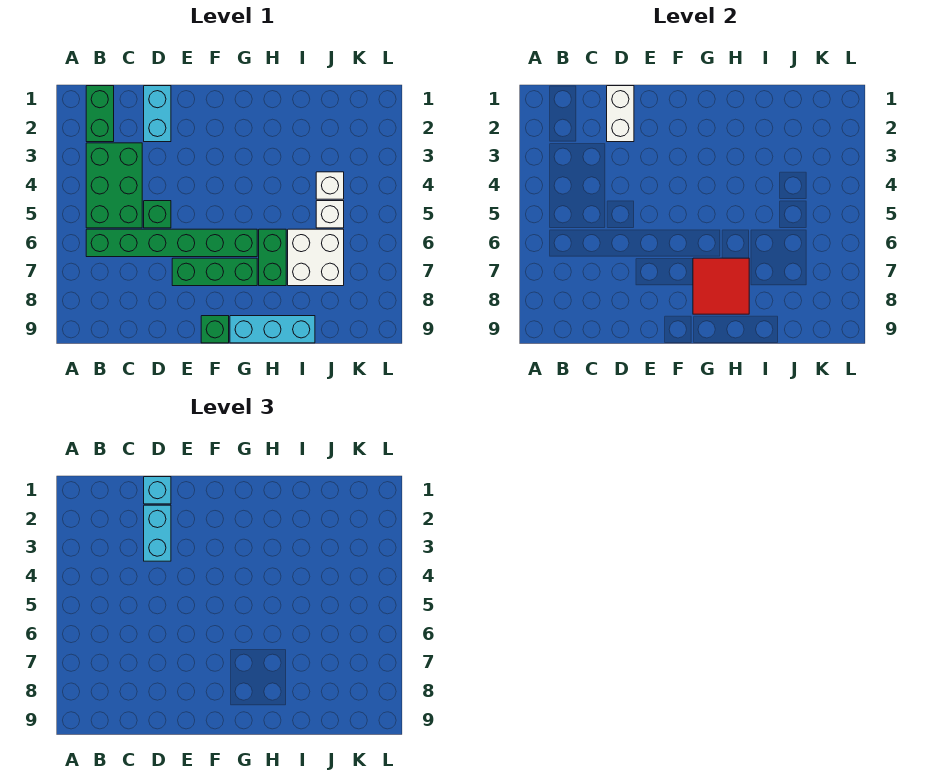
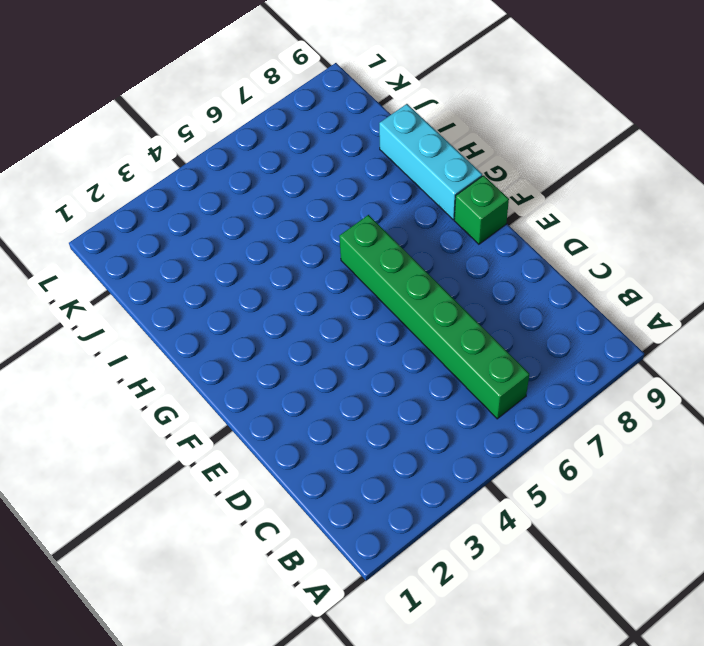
none -> green brick B1:B2 level 1
none -> green brick B3:C5 level 1
none -> cyan brick D1:D2 level 1

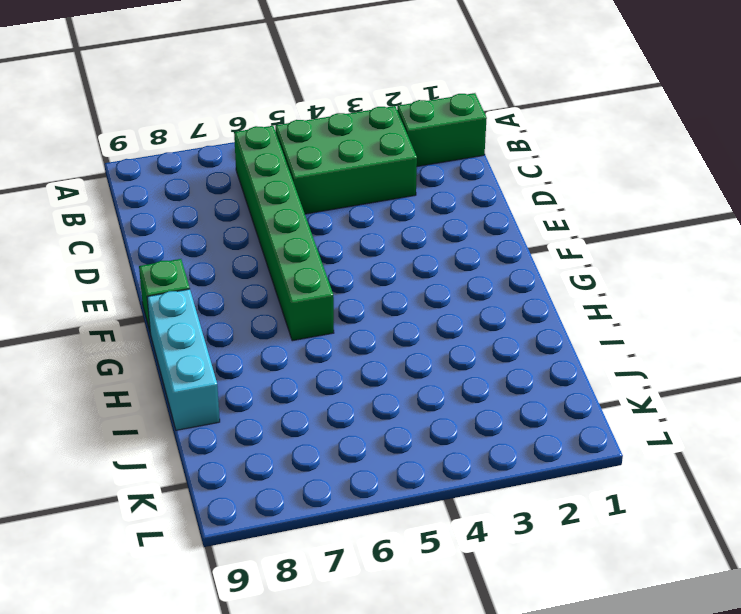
none -> cyan brick D1:D2 level 1
none -> green brick D5 level 1
none -> green brick E7:G7 level 1

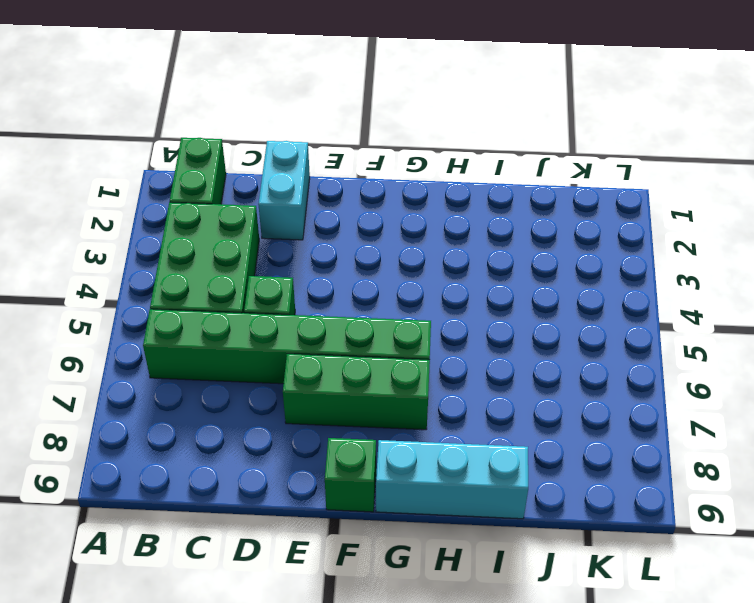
none -> green brick H6:H7 level 1
none -> white brick I6:J7 level 1
none -> white brick J4 level 1

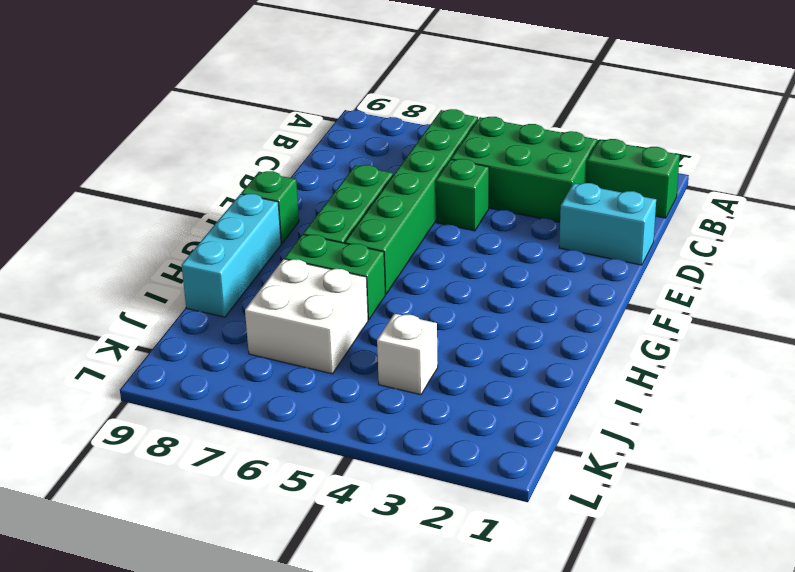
none -> white brick J5 level 1
none -> white brick D1:D2 level 2
none -> red tile G7:H8 level 2

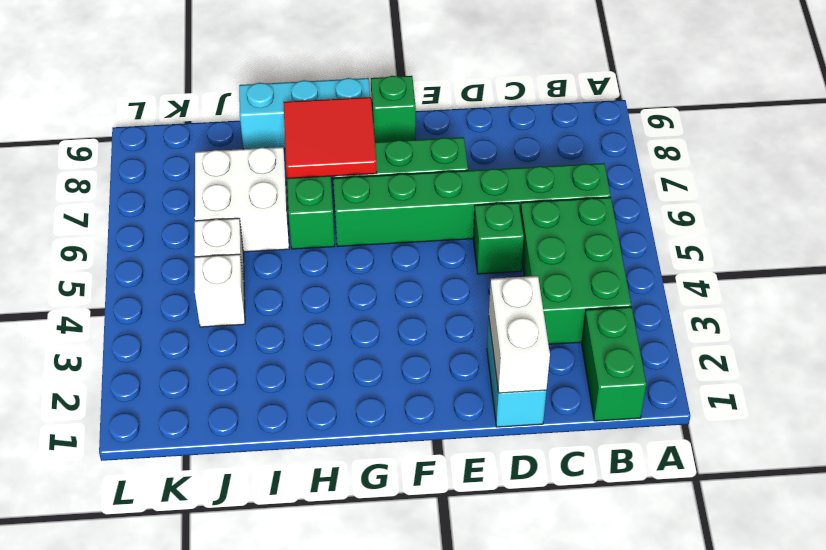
none -> cyan brick D1 level 3
none -> cyan brick D2:D3 level 3

